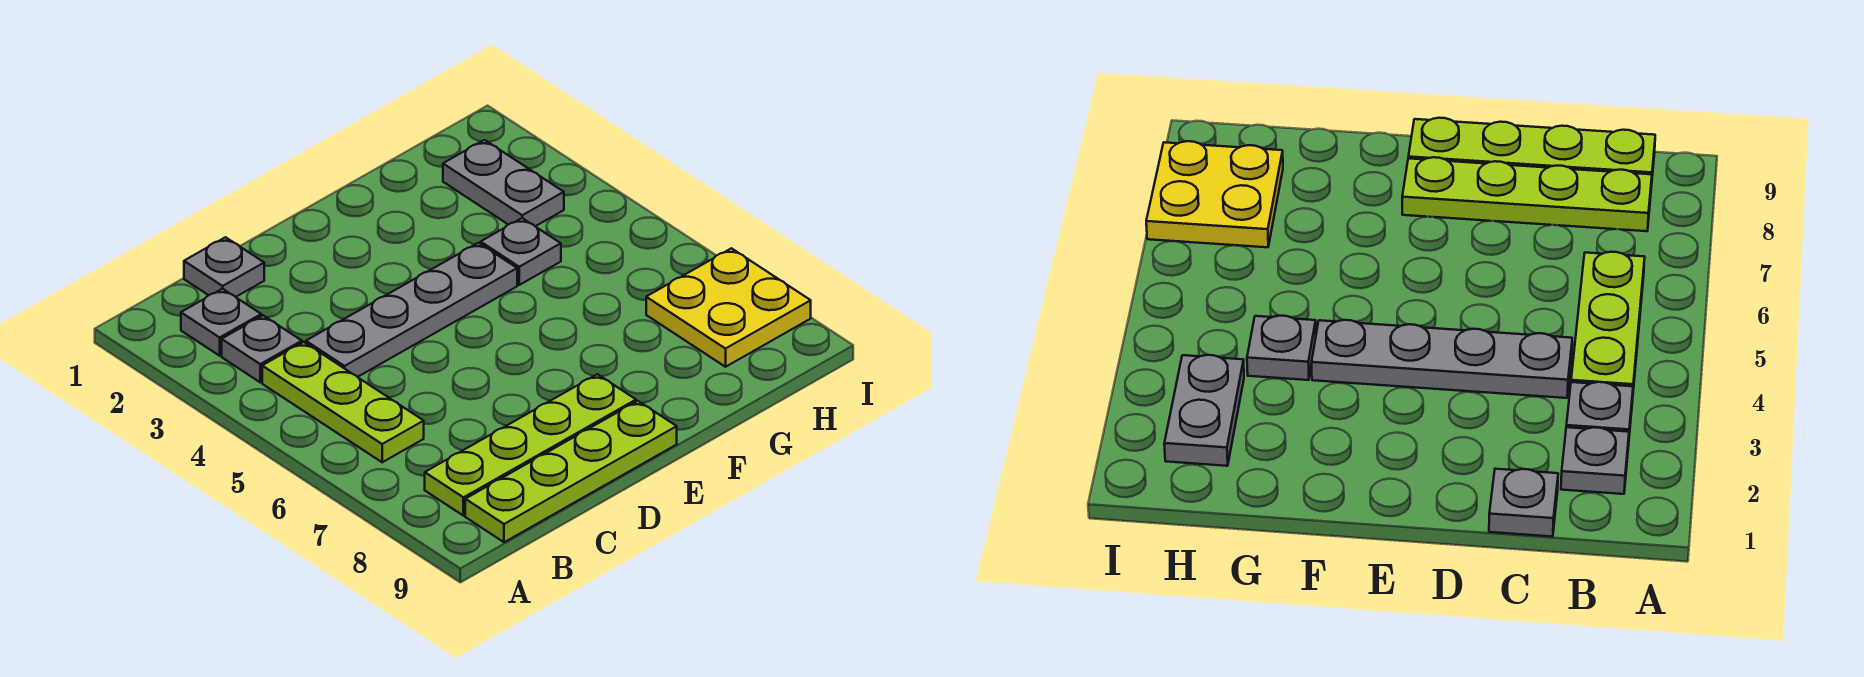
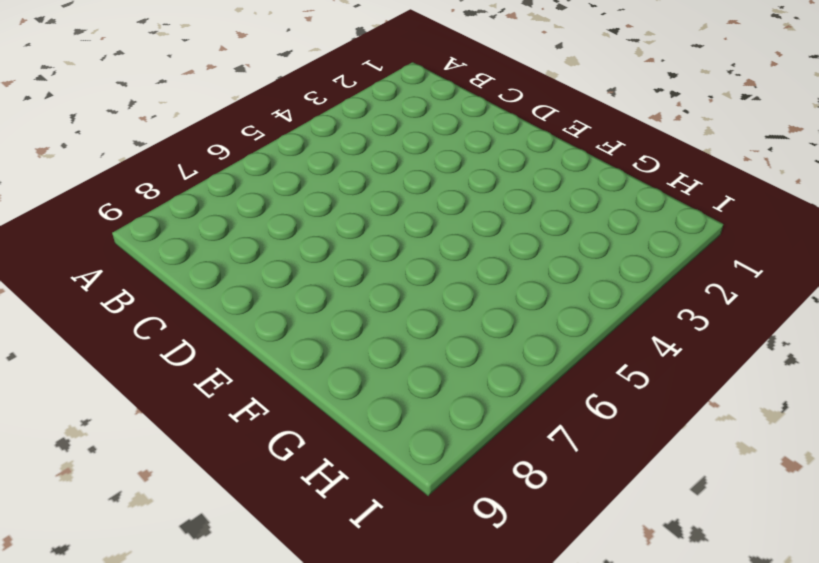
none -> grey plate B2 level 1
none -> grey plate B3 level 1

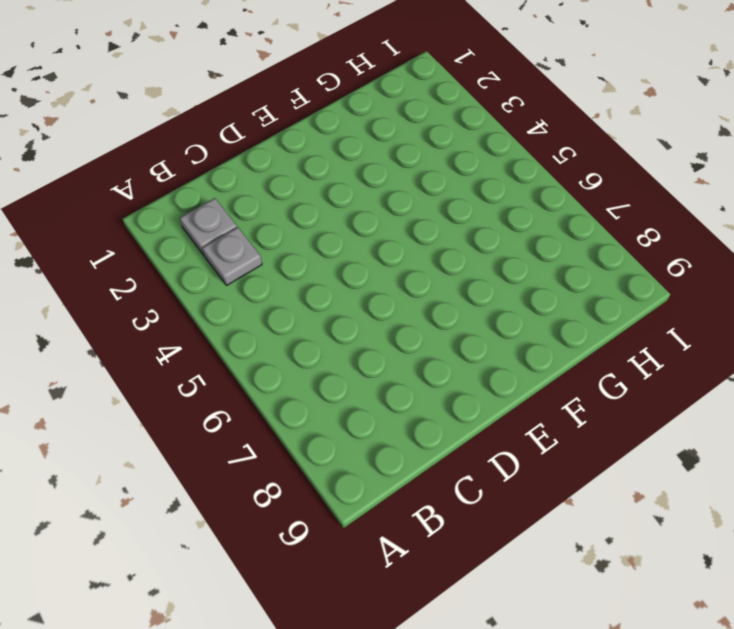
none -> lime plate B4:B6 level 1
none -> lime plate B8:E8 level 1

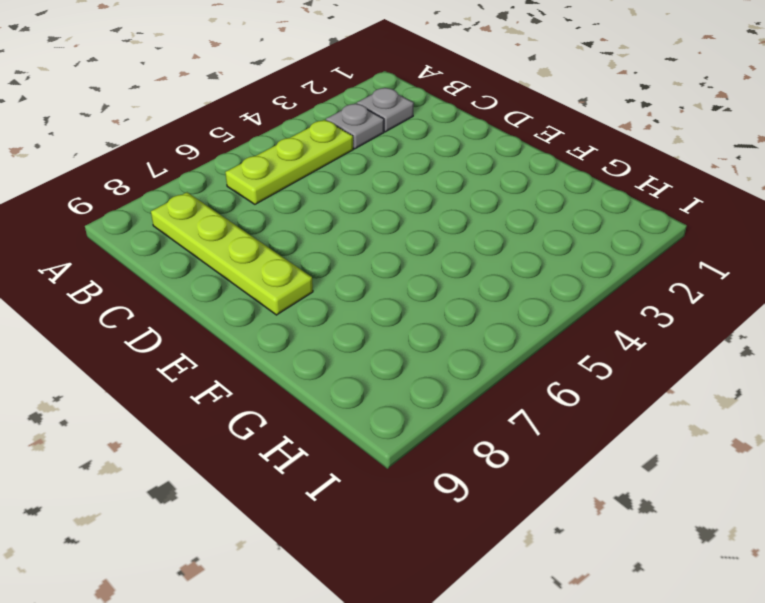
none -> lime plate B9:E9 level 1
none -> grey plate C1 level 1

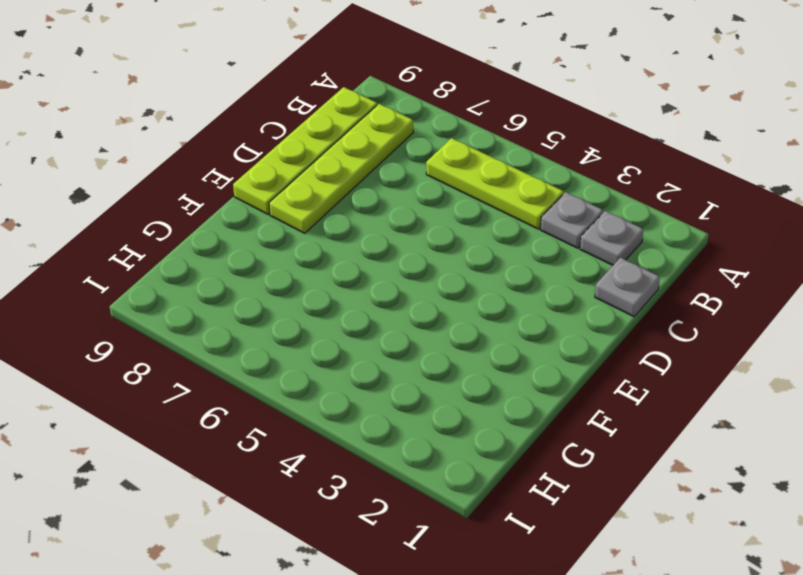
none -> grey plate C4:F4 level 1
none -> grey plate G4 level 1

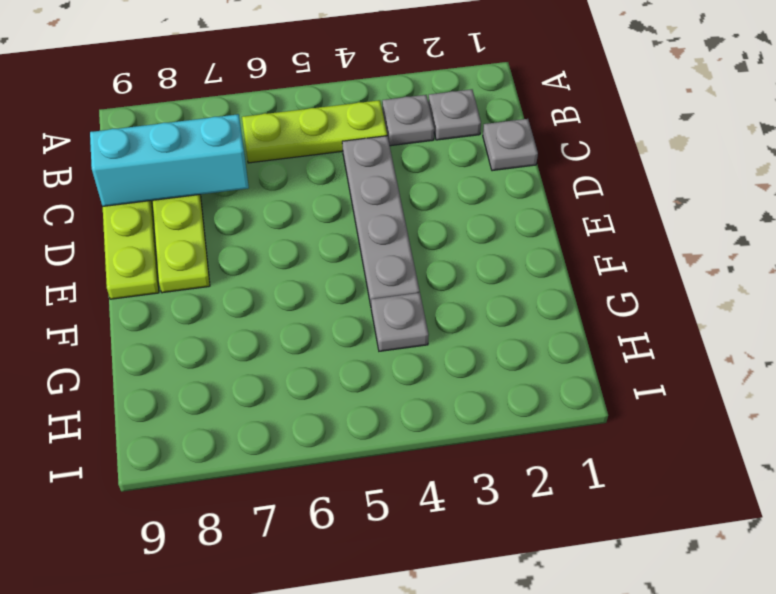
cyan brick C7:C9 level 2 -> none
none -> grey plate H2:H3 level 1
none -> yellow plate H7:I8 level 1

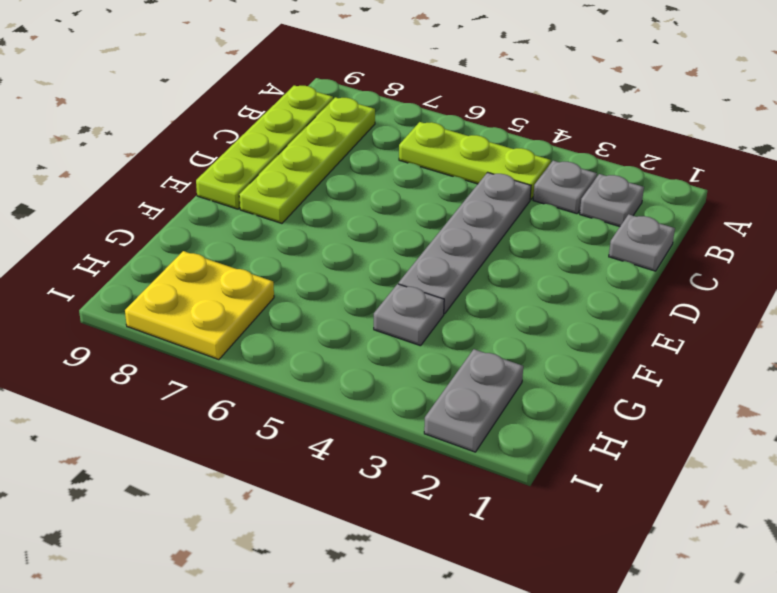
grey plate H2:I2 level 1 -> grey plate H2:H3 level 1

